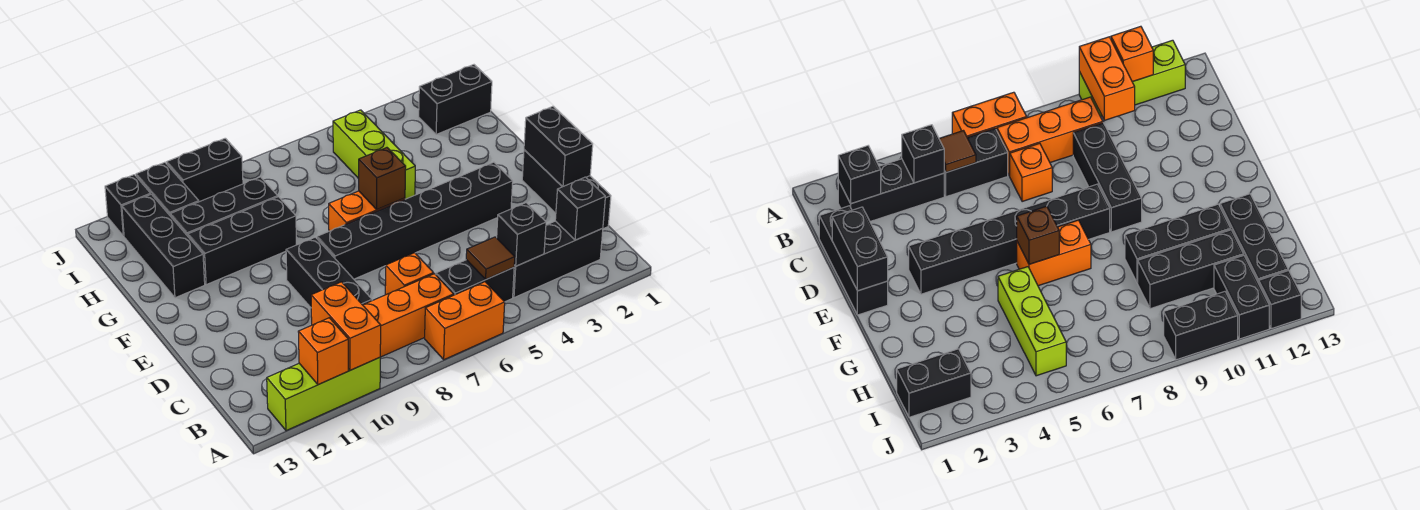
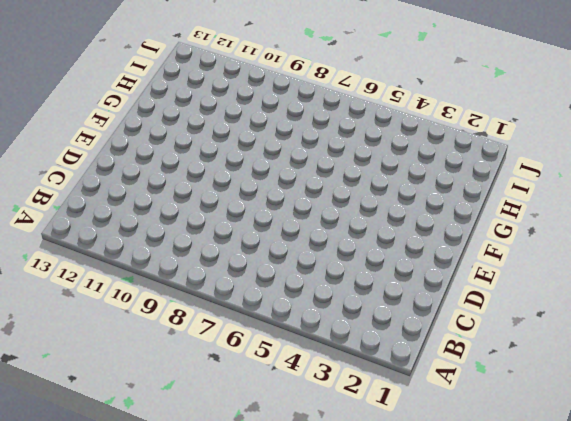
none -> orange brick A6:A7 level 1
none -> lime brick A10:A12 level 1
none -> black brick B2:B4 level 1

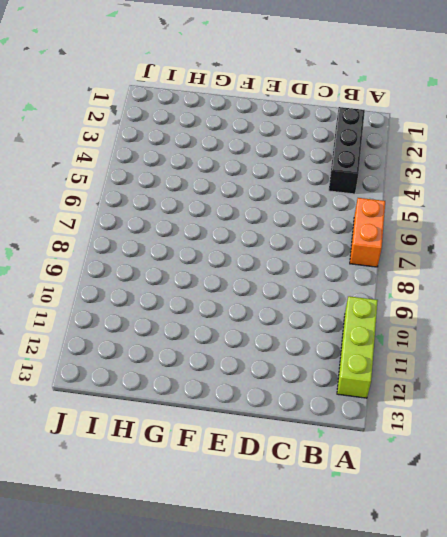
none -> black brick B5:B6 level 1
none -> orange brick B7:B9 level 1
none -> black brick C1:E1 level 1

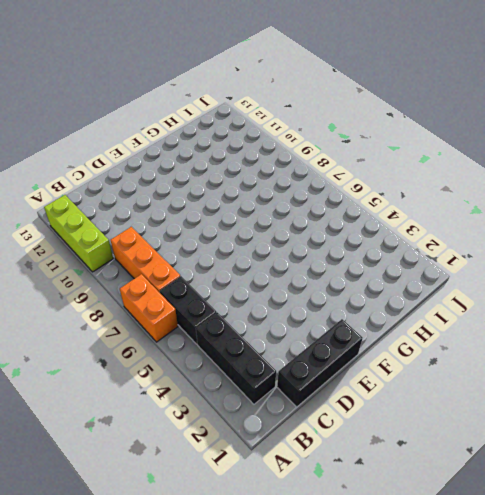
none -> orange brick C7 level 1
none -> black brick C9:E9 level 1
none -> black brick E3:E8 level 1

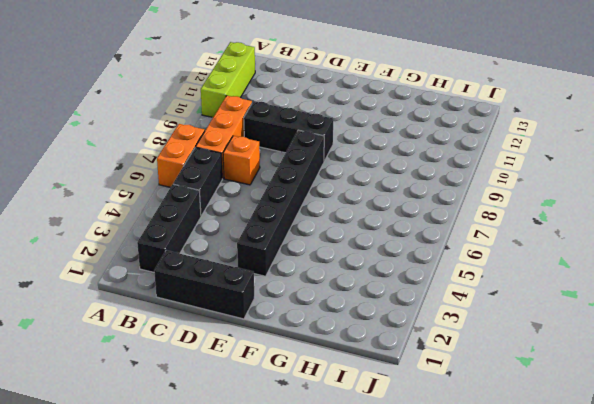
none -> orange brick F6:F7 level 1
none -> lime brick G5:I5 level 1
none -> black brick G9:G11 level 1

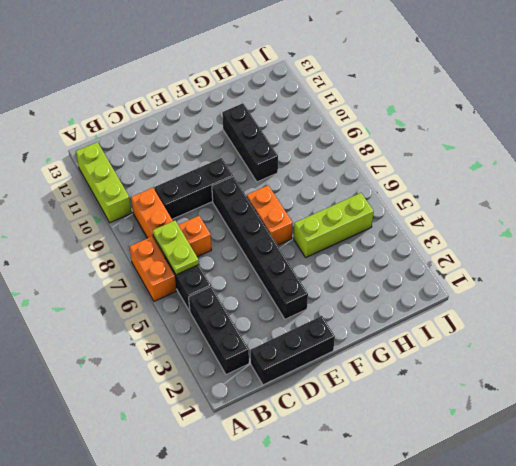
lime plate B6:B7 level 2 -> none
none -> black brick G12:I12 level 1
none -> black brick H9:H11 level 1
none -> black brick I1:I2 level 1

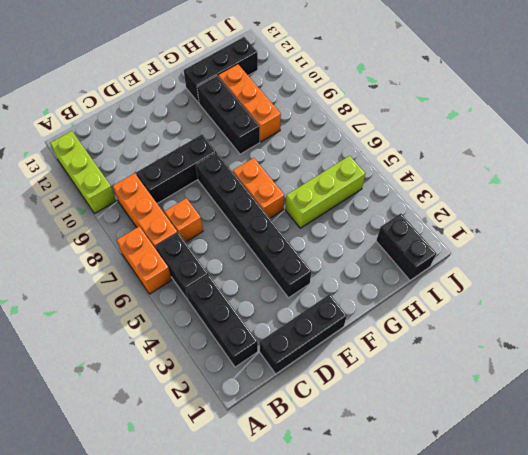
orange brick H9:H11 level 1 -> black brick H9:H11 level 1
none -> black brick I11:J11 level 1
none -> black brick J9:J10 level 1
none -> black brick J12 level 1

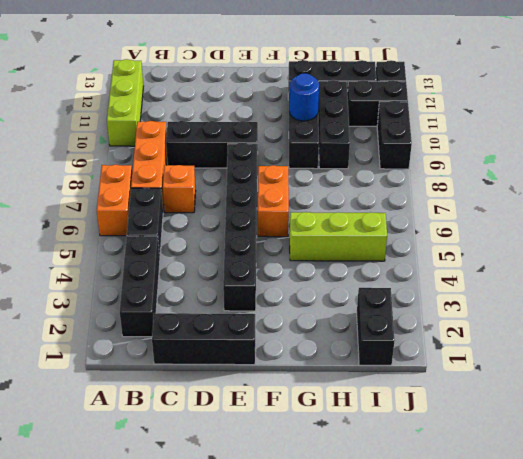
blue round brick G10 level 2 -> none
none -> orange brick A10:B10 level 2
none -> orange brick A11 level 2
none -> black brick B2 level 2

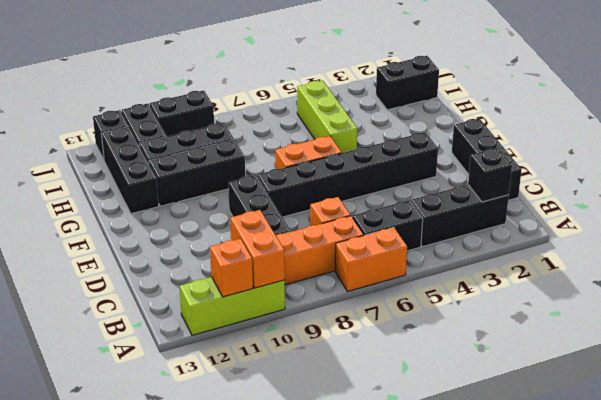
none -> black brick B4 level 2
none -> brown tile B5 level 2
none -> black brick D1:E1 level 2

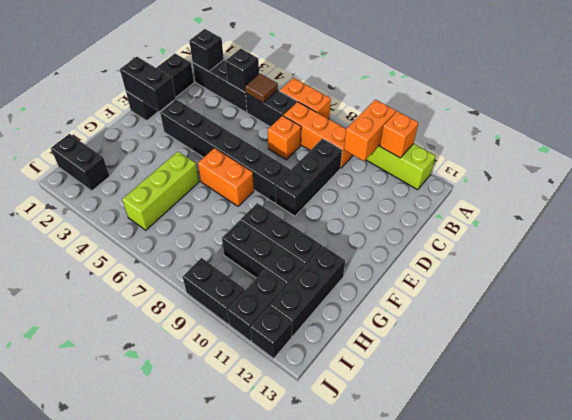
black brick E1:E2 level 2 -> black brick D1:E1 level 2
none -> brown brick F6 level 2

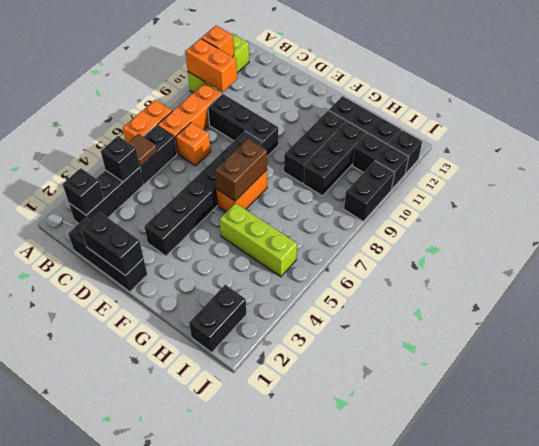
brown brick F6:F7 level 2 -> brown brick F6 level 2

